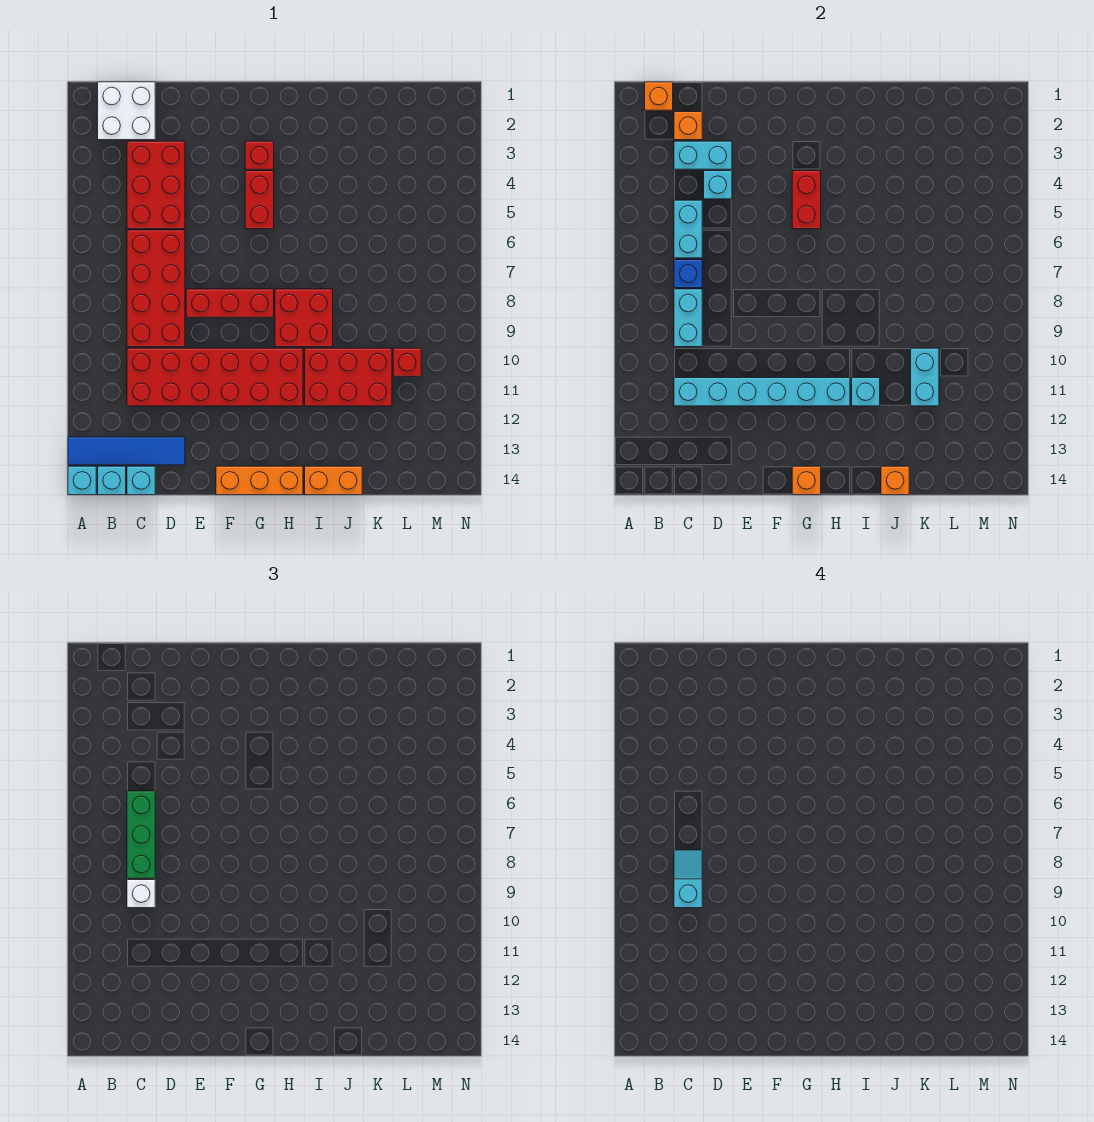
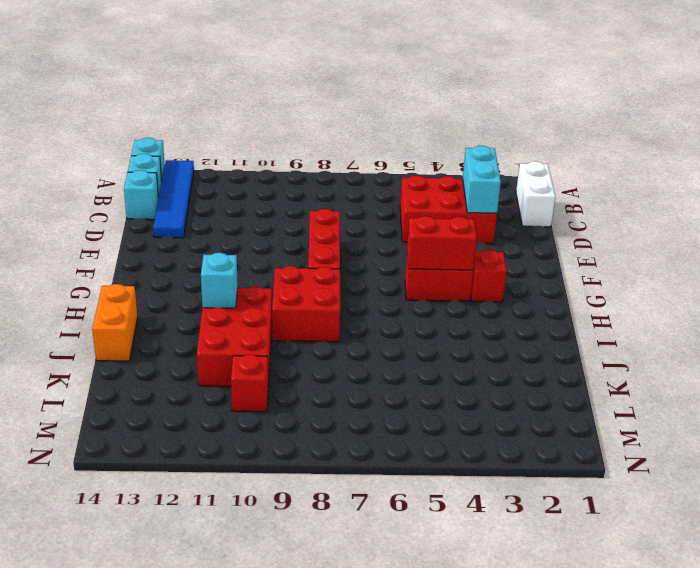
white brick B1:C1 level 1 -> white brick B1:C2 level 1
none -> red brick C6:D9 level 1
none -> red brick C10:H11 level 1
none -> orange brick F14:H14 level 1
none -> orange brick B1 level 2

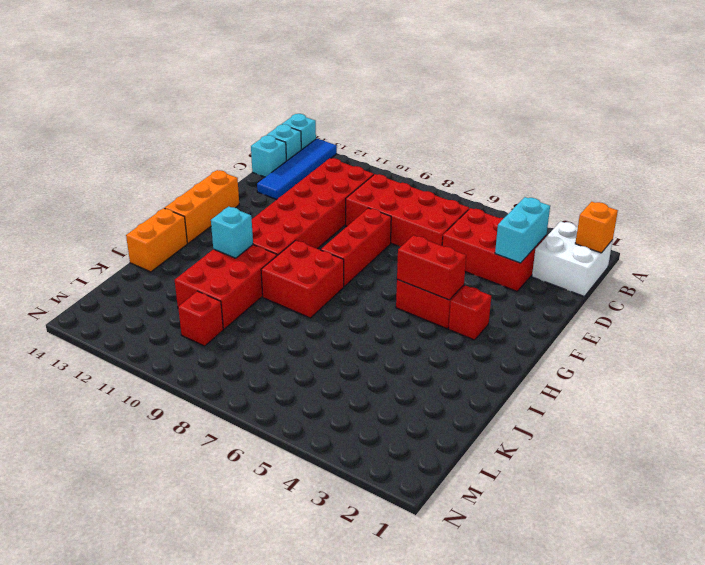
none -> orange brick C2 level 2
none -> cyan brick C5:C6 level 2
none -> blue brick C7 level 2
none -> cyan brick C8:C9 level 2

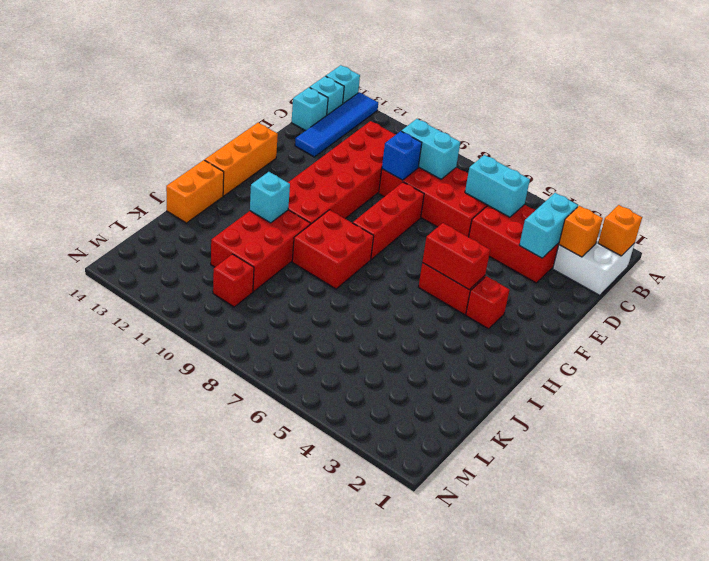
blue brick D9 level 2 -> blue brick C7 level 2
none -> cyan brick C11:H11 level 2
none -> cyan brick D4 level 2
none -> orange brick G14 level 2
none -> orange brick J14 level 2

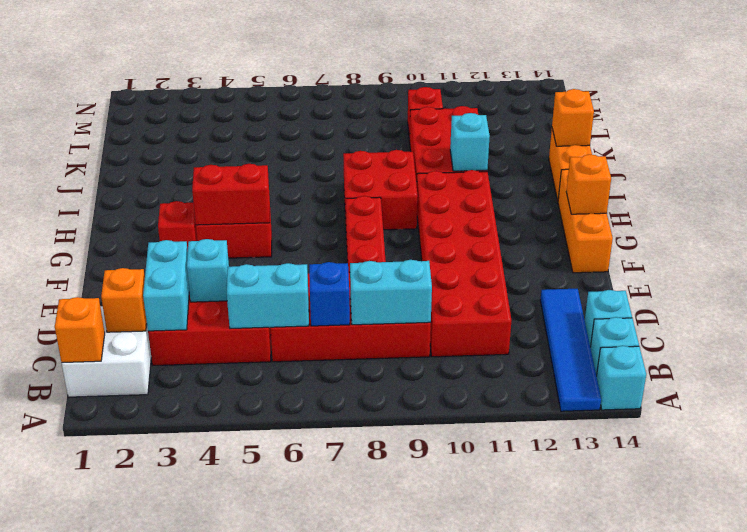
none -> cyan brick C11:H11 level 2
none -> cyan brick K10:K11 level 2
none -> green brick C6:C8 level 3
none -> white brick C9 level 3

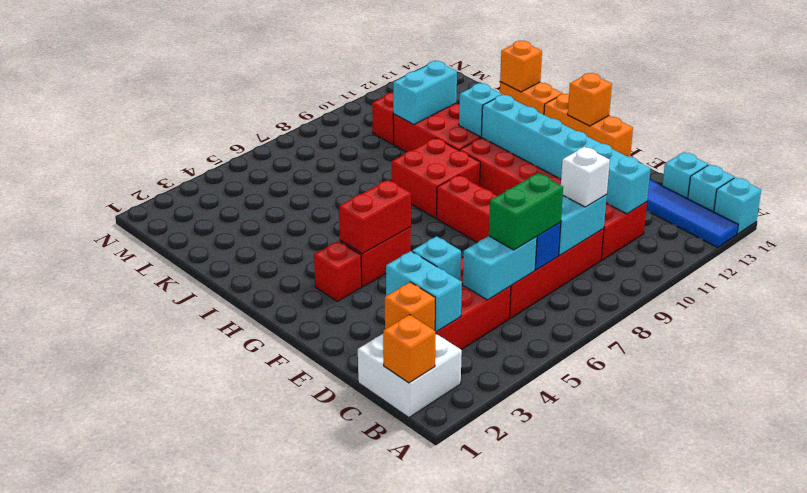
green brick C6:C7 level 3 -> green brick C6:C8 level 3
none -> cyan slope C8:C9 level 4 top 9

